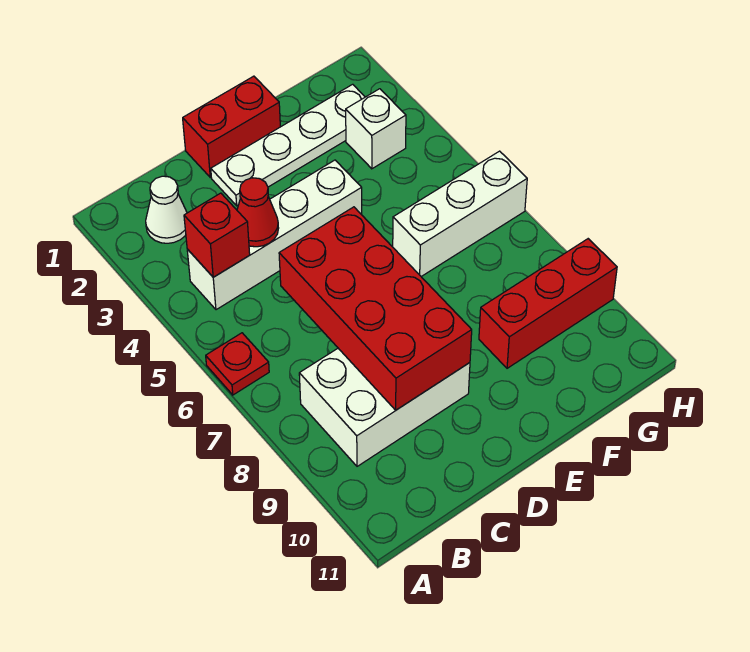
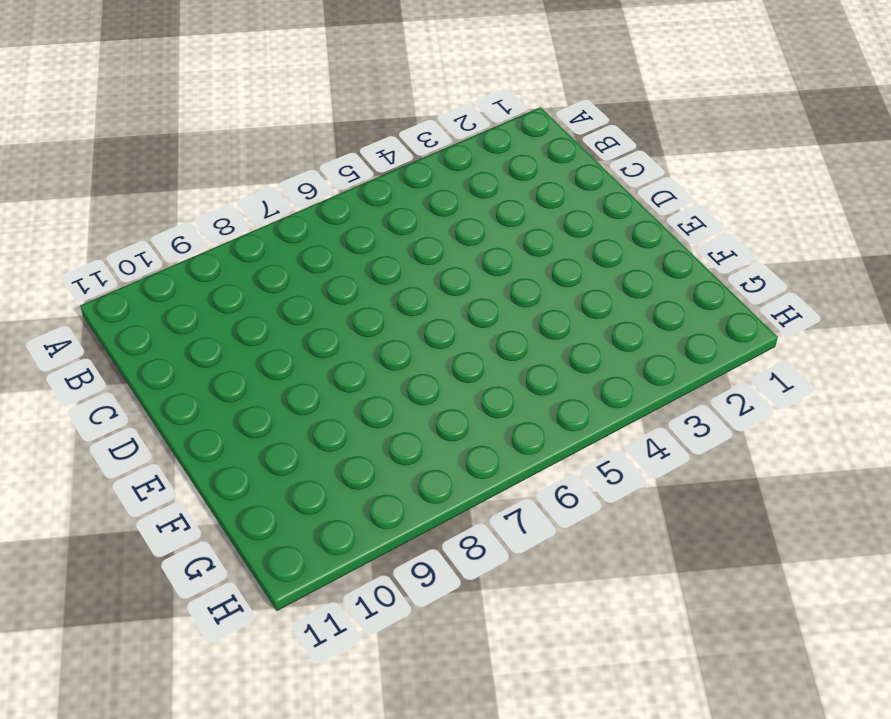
none -> red plate A6 level 1
none -> white cone B2 level 1
none -> white brick B4:E4 level 1

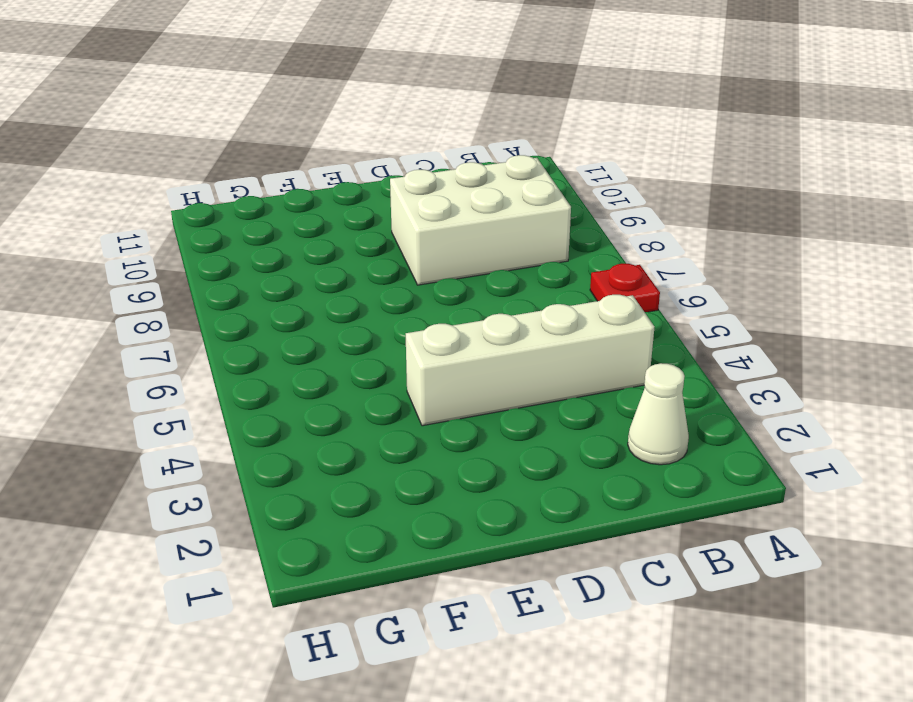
none -> red brick D1:E1 level 1
none -> white plate D2:G2 level 1
none -> white brick F6:H6 level 1

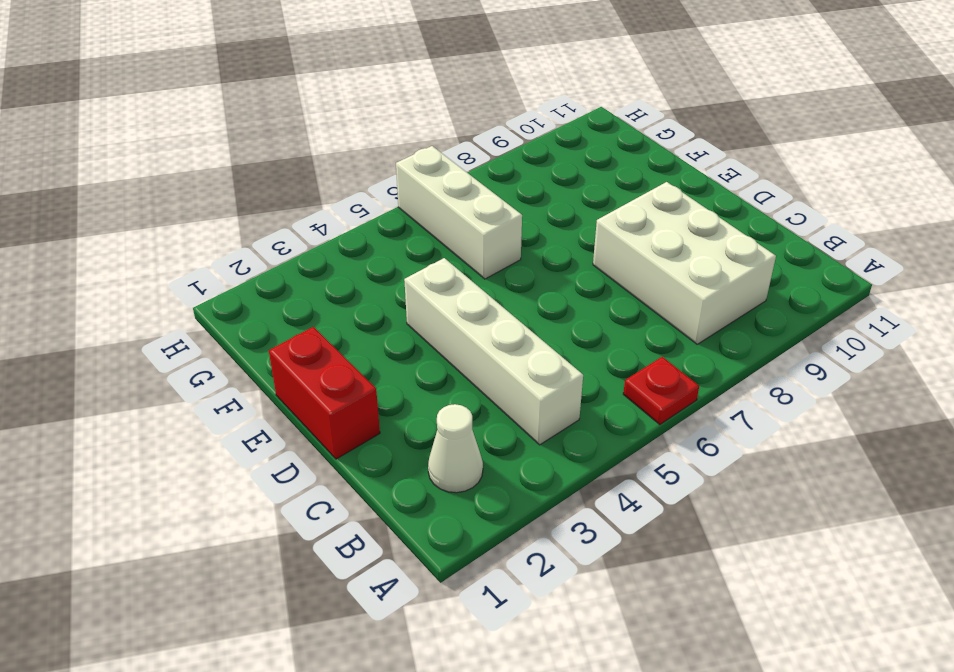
none -> white plate D2:G2 level 1
none -> red brick F9:H9 level 1
none -> white brick G3 level 1

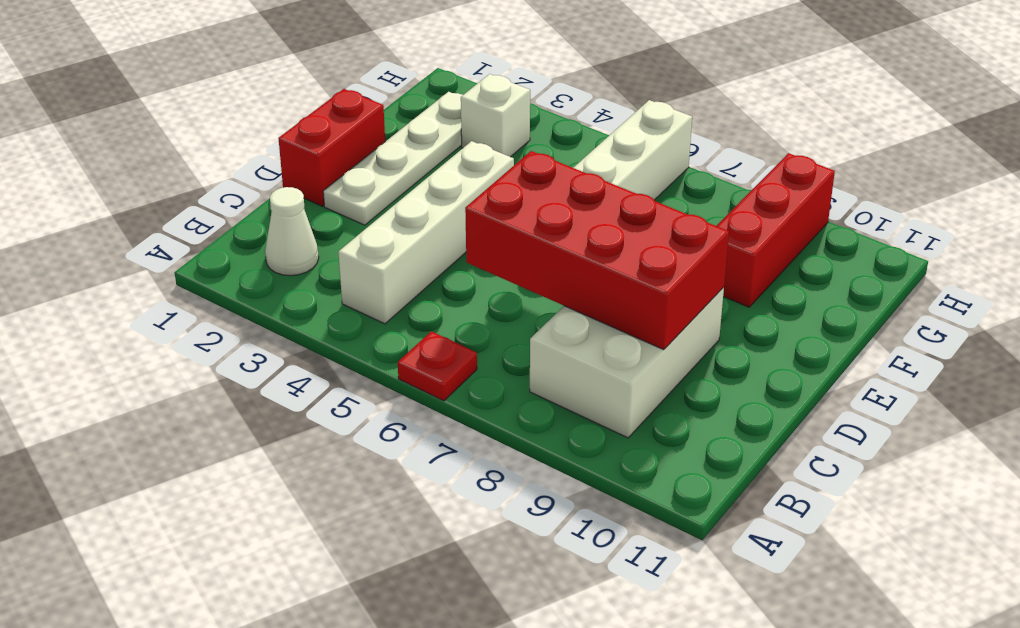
none -> red brick B4 level 2
none -> red cone C4 level 2

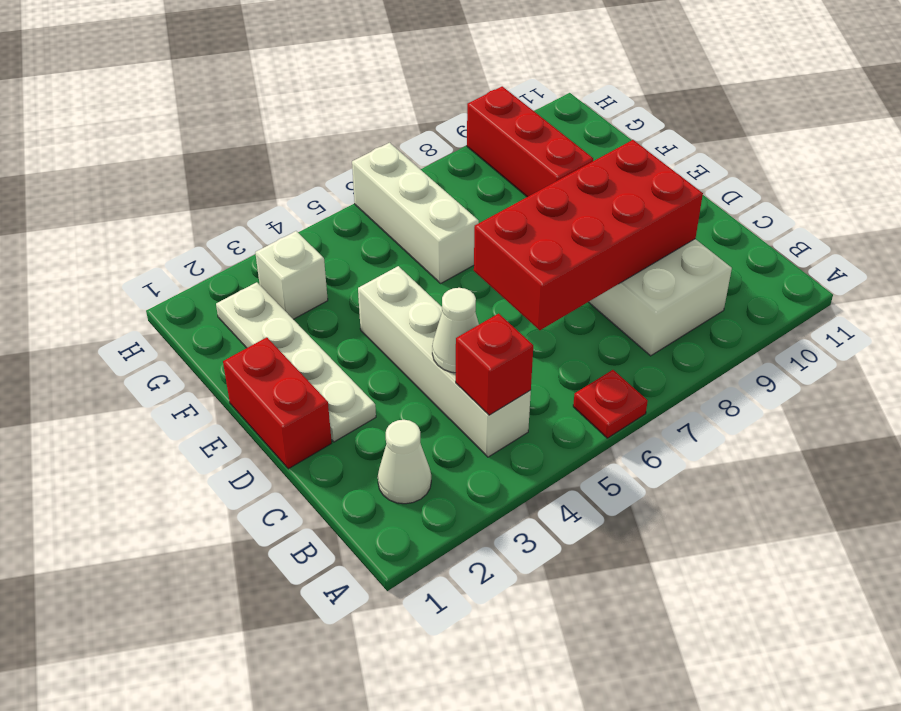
white cone C4 level 2 -> red cone C4 level 2

